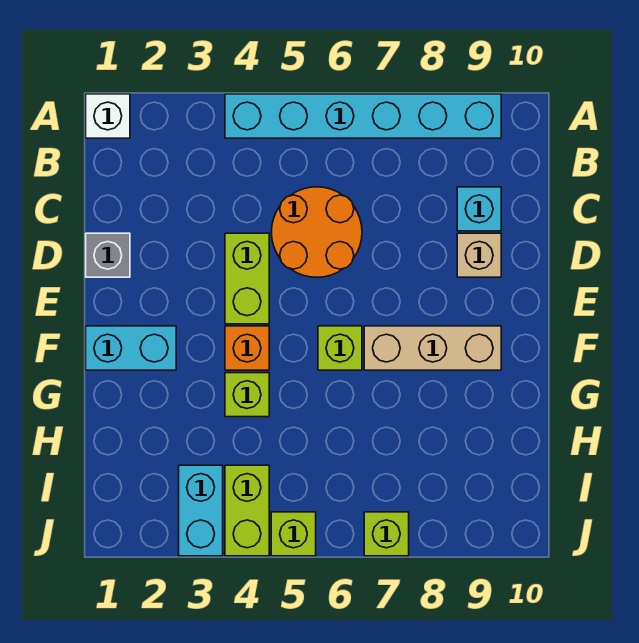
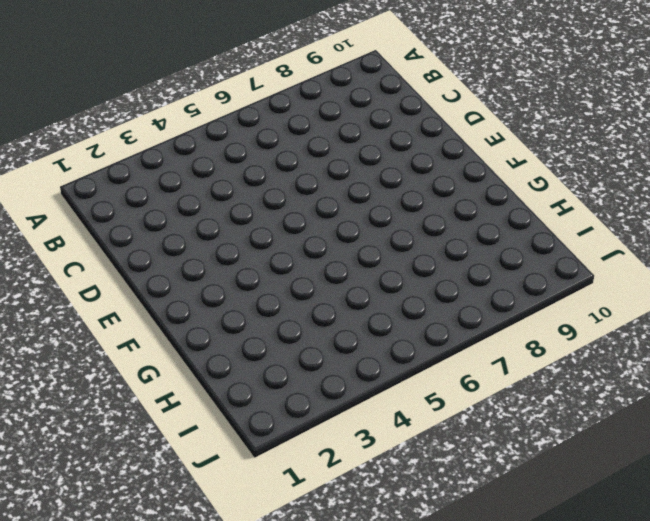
none -> white brick A1 level 1
none -> cyan brick A4:A9 level 1
none -> orange round brick C5:D6 level 1

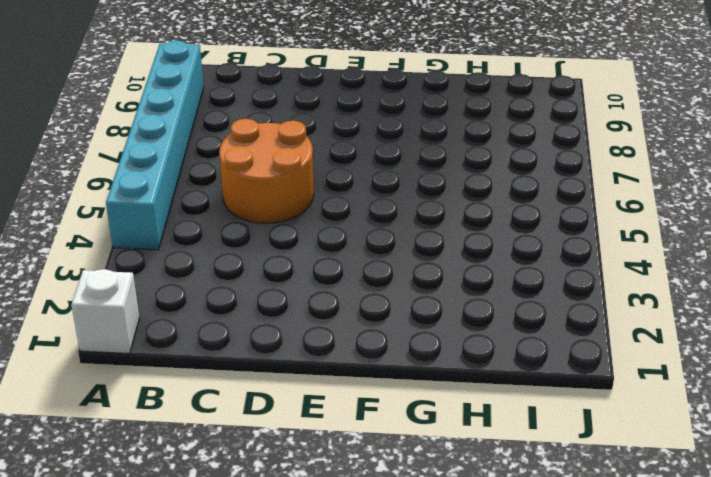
none -> cyan brick C9 level 1
none -> grey brick D1 level 1
none -> lime brick D4:E4 level 1

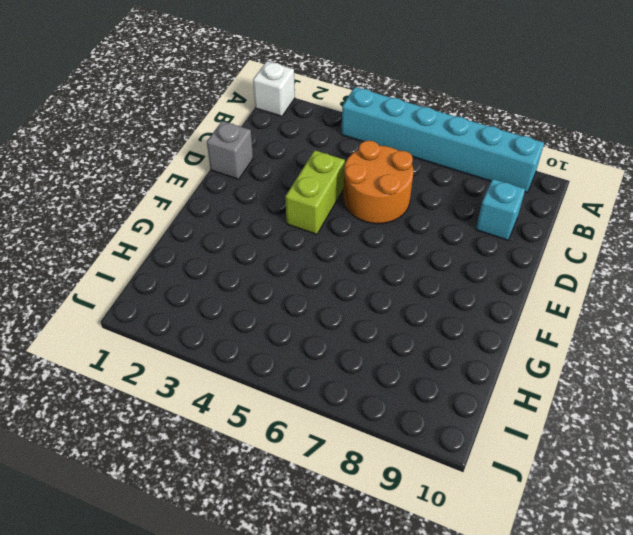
none -> tan brick D9 level 1
none -> cyan brick F1:F2 level 1
none -> orange brick F4 level 1

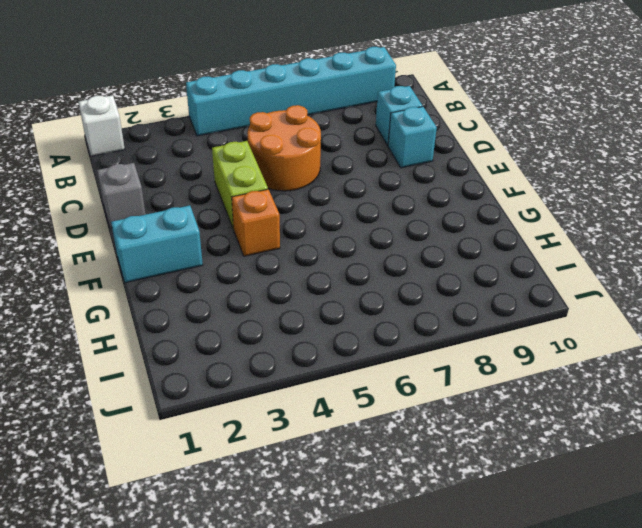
cyan brick D9 level 1 -> tan brick D9 level 1
none -> lime brick F6 level 1
none -> tan brick F7:F9 level 1
none -> lime brick G4 level 1

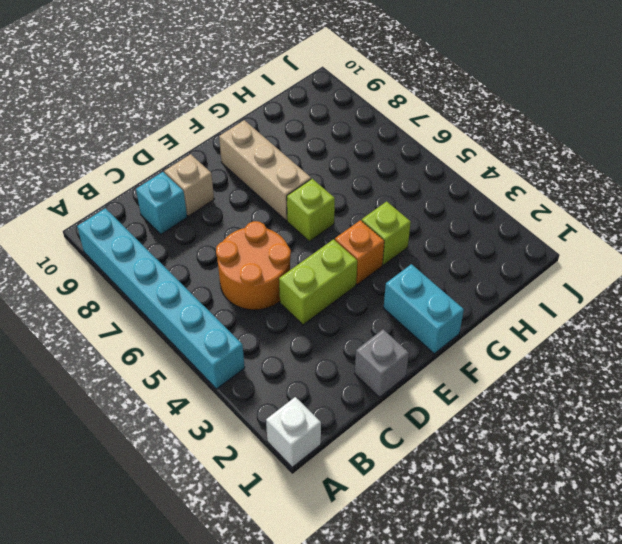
none -> cyan brick I3:J3 level 1
none -> lime brick I4:J4 level 1
none -> lime brick J5 level 1

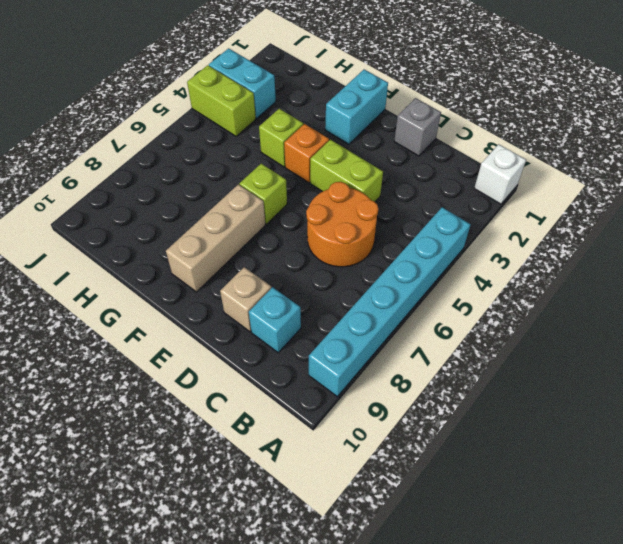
none -> lime brick J5 level 1
none -> lime brick J7 level 1

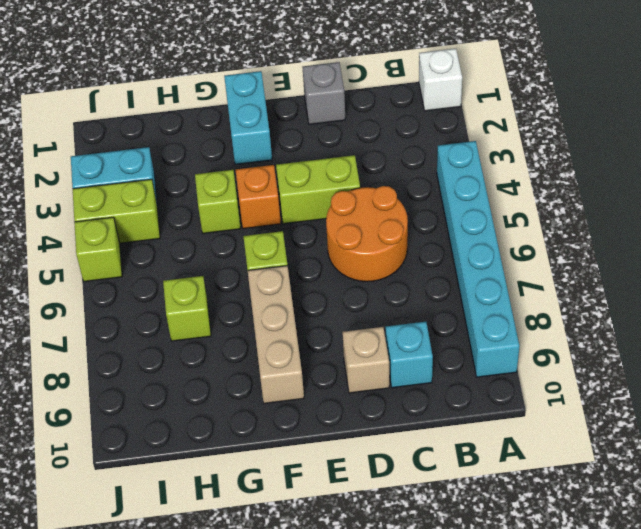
lime brick H7 level 1 -> lime brick J7 level 1

